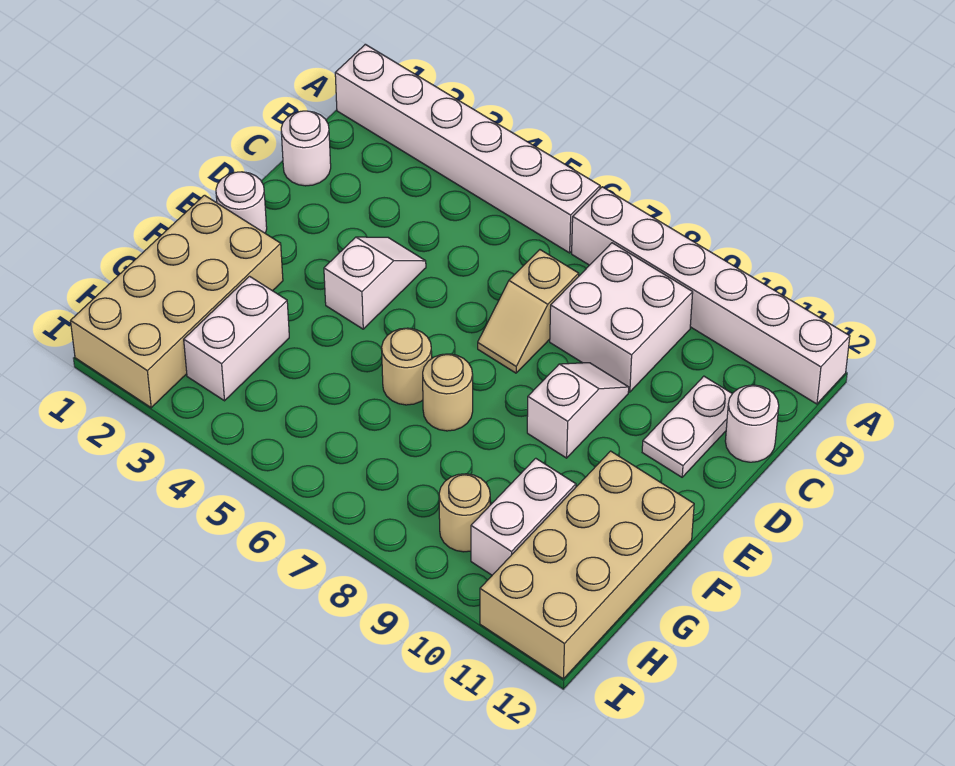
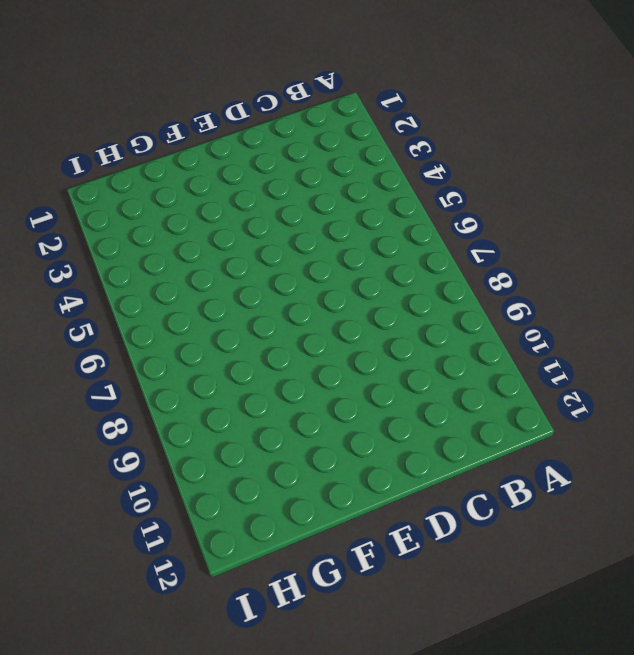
none -> white brick A1:A6 level 1
none -> white brick A7:A12 level 1
none -> white brick B8:C9 level 1

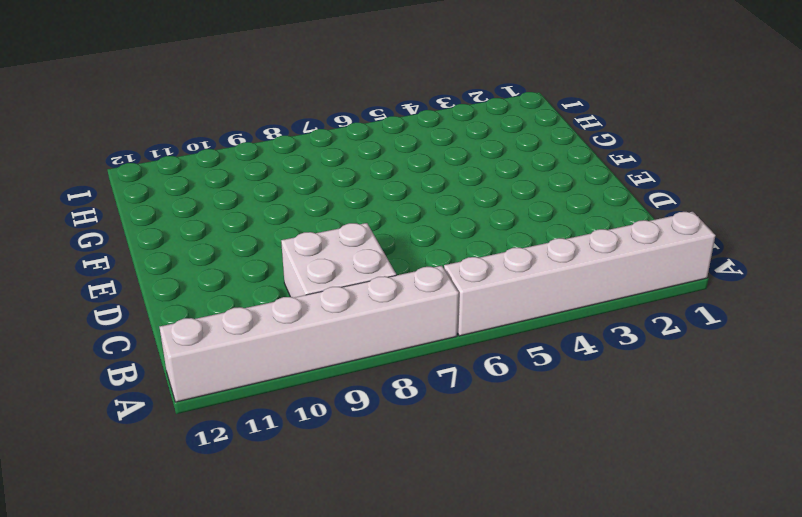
none -> white round brick C1 level 1
none -> tan slope C7:D7 level 1 top C
none -> white plate C11:D11 level 1

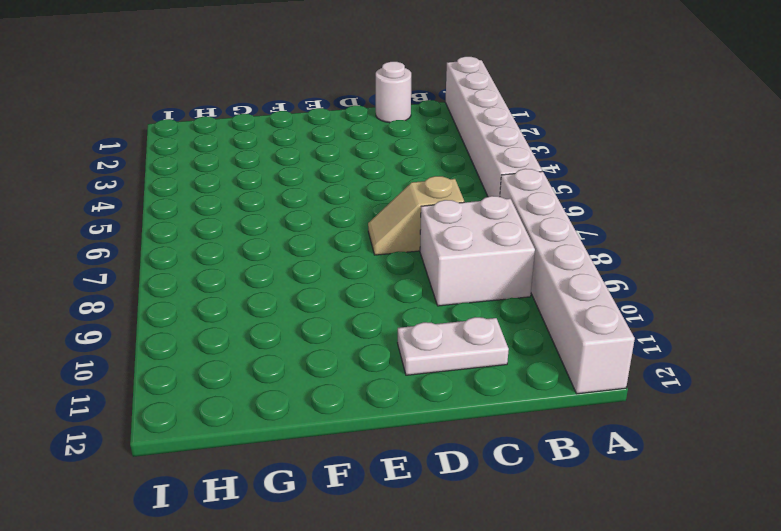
none -> white round brick C12 level 1
none -> white slope D4:E4 level 1 top E
none -> white slope D9:E9 level 1 top E

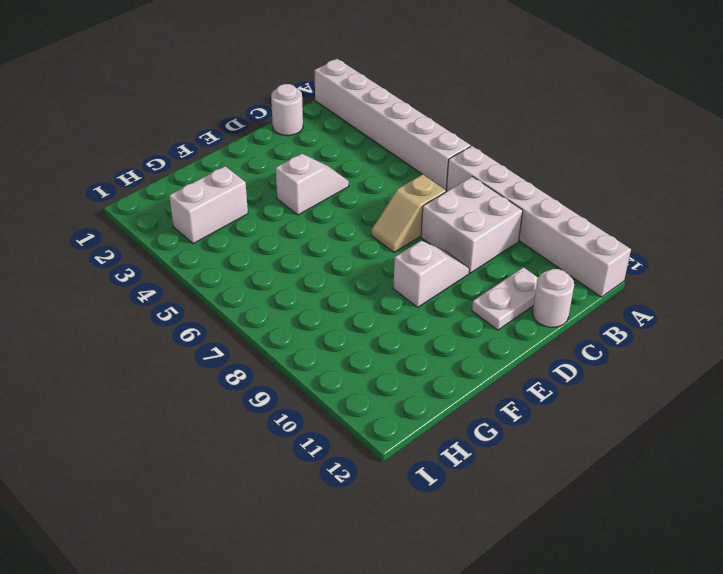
none -> white round brick E1 level 1
none -> tan brick F1:I2 level 1
none -> tan round brick F6 level 1

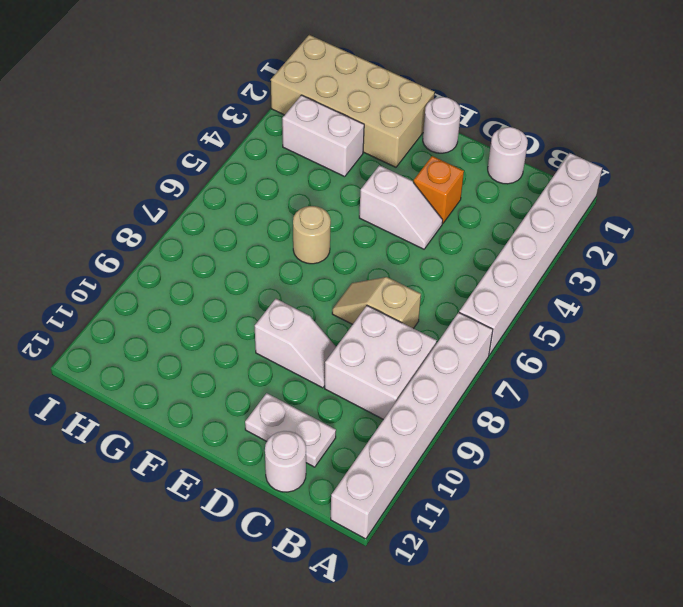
orange brick D3 level 1 -> none
none -> tan round brick F7 level 1
none -> tan brick F11:I12 level 1
none -> white brick G10:H10 level 1

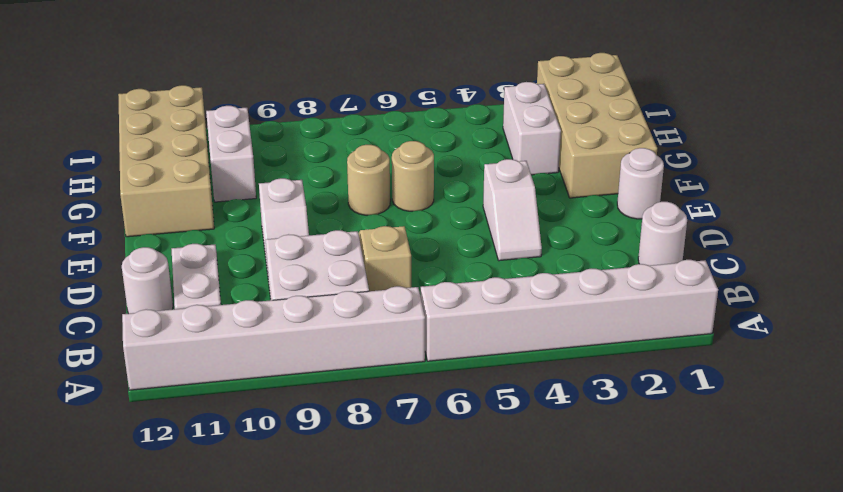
none -> tan round brick H9 level 1

